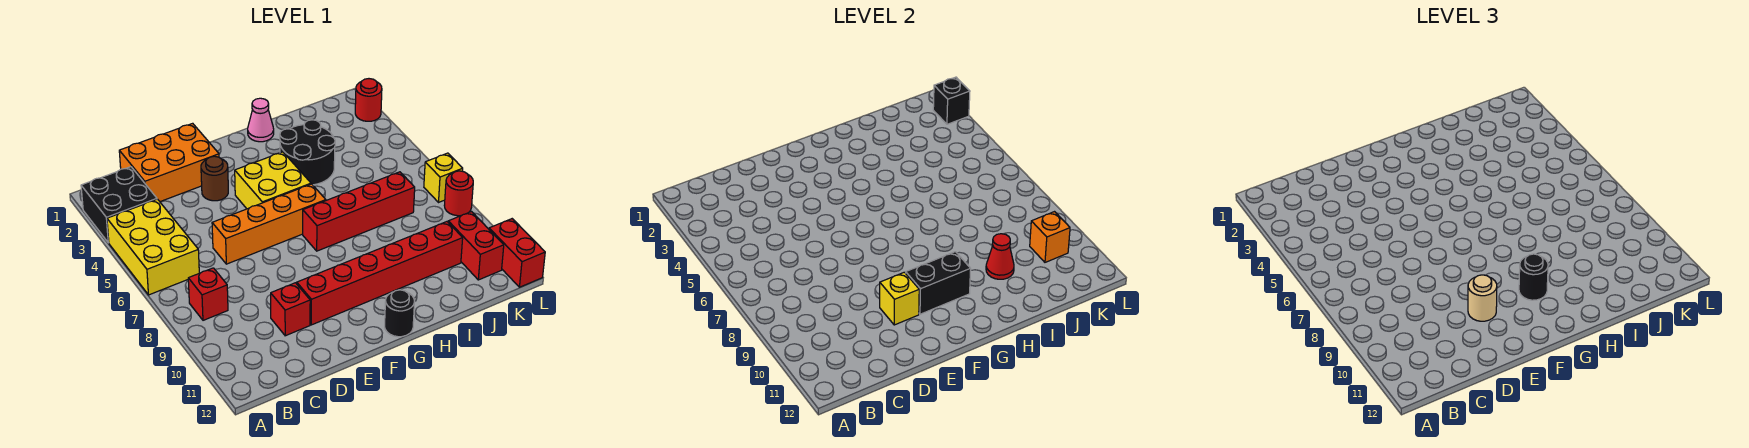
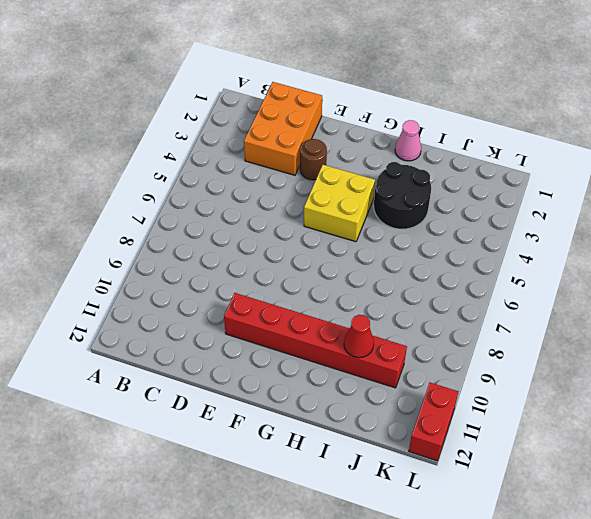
orange brick C1:D3 level 1 -> orange brick C1:E2 level 1
none -> black brick A2:B3 level 1
none -> yellow brick A4:B6 level 1
none -> red brick B8 level 1

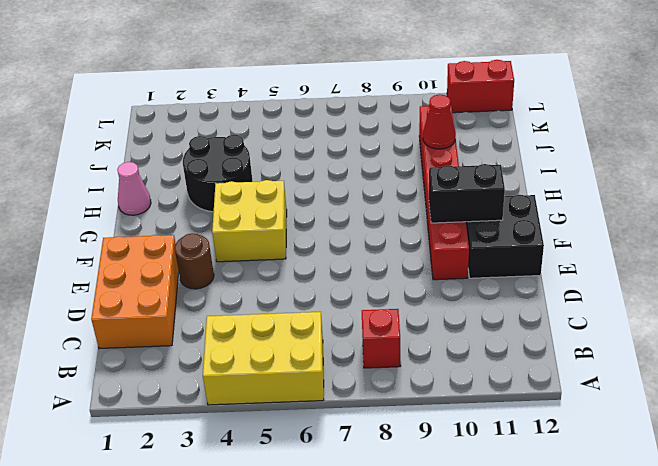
black brick E11:F12 level 1 -> black brick A2:B3 level 1
black brick F10:F11 level 2 -> black brick F10:G10 level 2
none -> orange brick D6:G6 level 1
none -> red brick D10 level 1
none -> red brick G7:J7 level 1

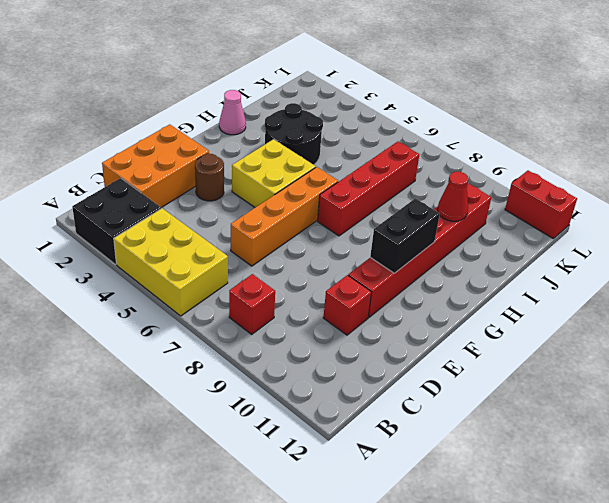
none -> black round brick G12 level 1
none -> red brick K10:K11 level 1
none -> red round brick L2 level 1

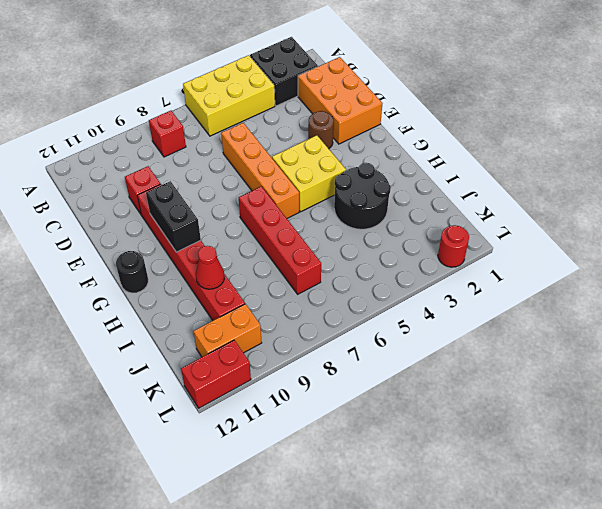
orange brick K10:K11 level 1 -> red brick K10:K11 level 1
none -> pink cone H1 level 1
none -> yellow brick L7 level 1
none -> red round brick L8 level 1

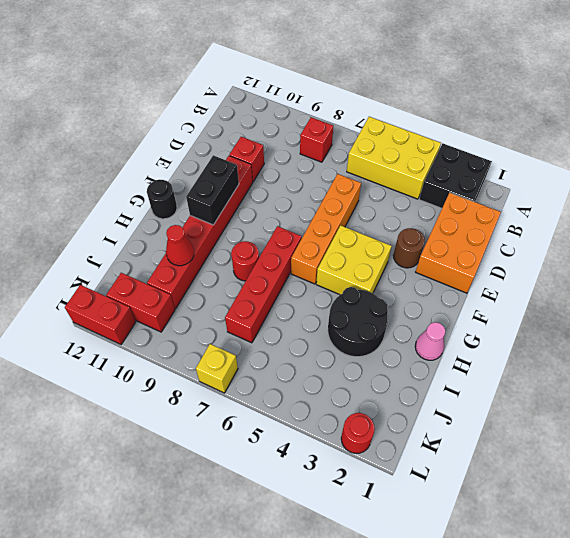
red round brick H8 level 1 -> red round brick L8 level 1
none -> yellow brick E10 level 2
none -> orange brick K10 level 2
none -> black brick L2 level 2

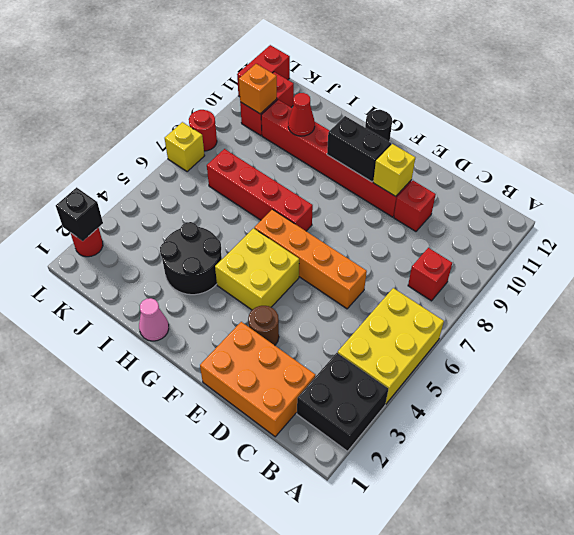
none -> tan round brick E10 level 3
none -> black round brick G10 level 3

